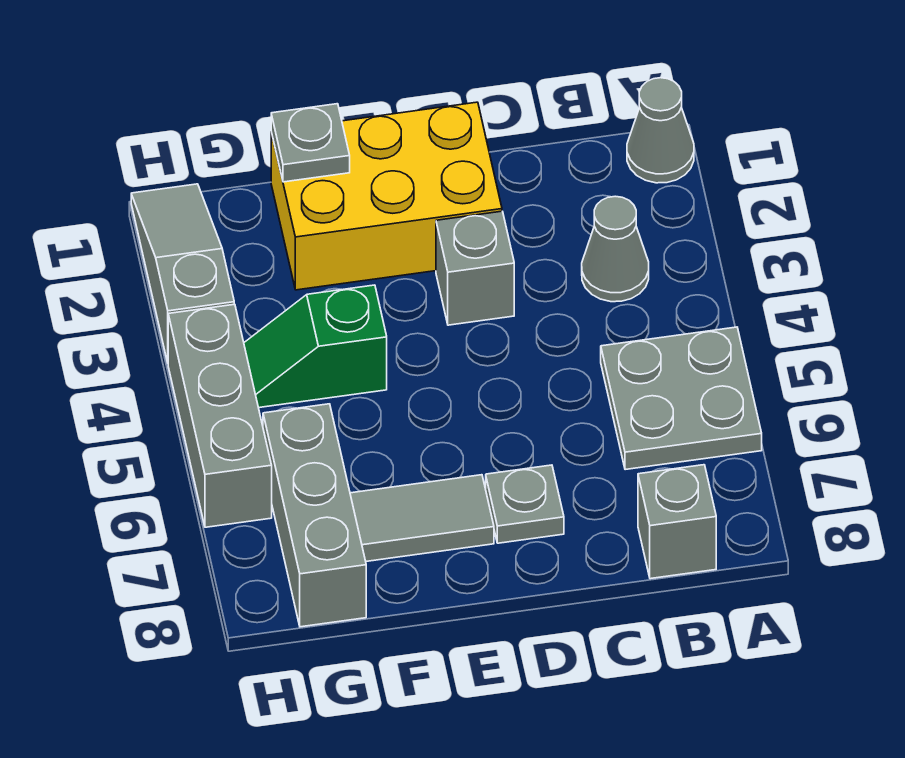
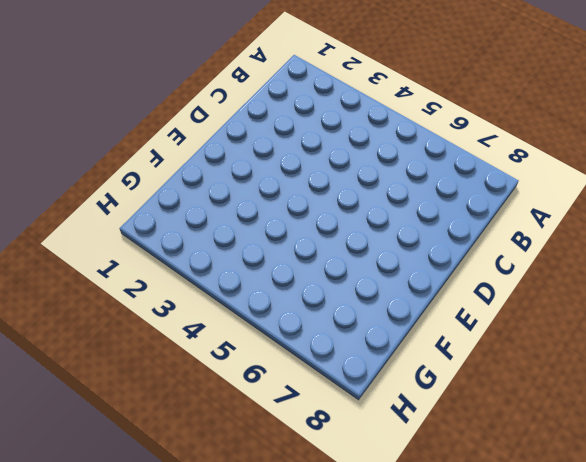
none -> grey cone A1 level 1
none -> grey plate A5:B6 level 1
none -> grey cone B3 level 1

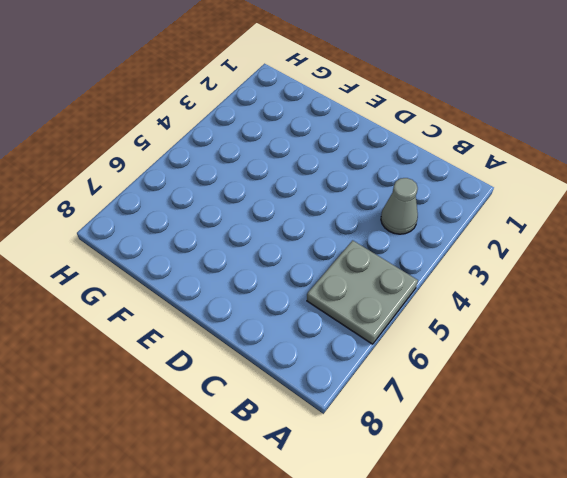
none -> grey cone A1 level 1
none -> grey brick B8 level 1
none -> yellow brick D1:F2 level 1

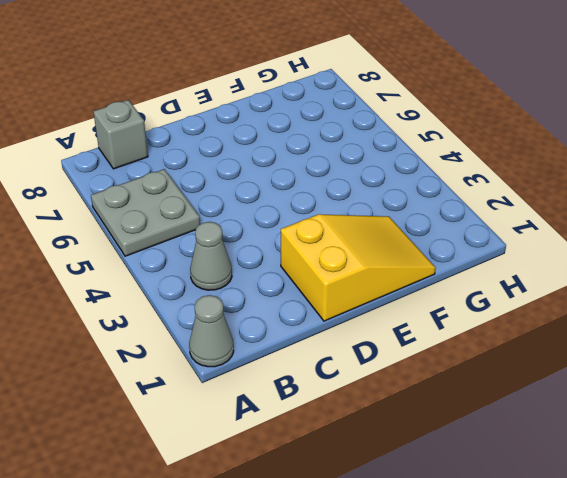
yellow slope D1:F2 level 1 top D -> yellow brick D1:F2 level 1
none -> grey brick D3 level 1
none -> grey plate D7 level 1
none -> grey tile E7:F7 level 1

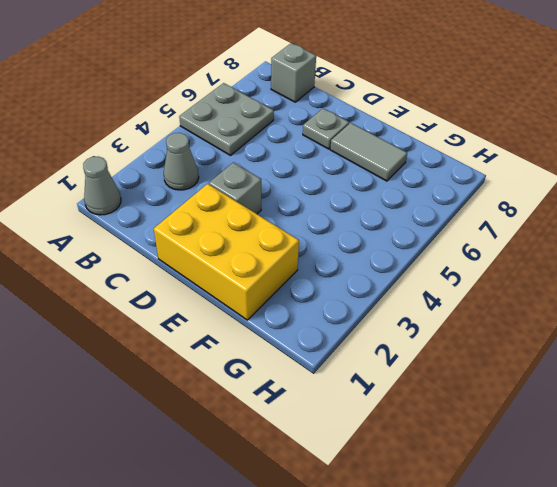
none -> green slope F4:G4 level 1 top F
none -> grey brick G6:G8 level 1
none -> grey slope H1:H3 level 1 top 3

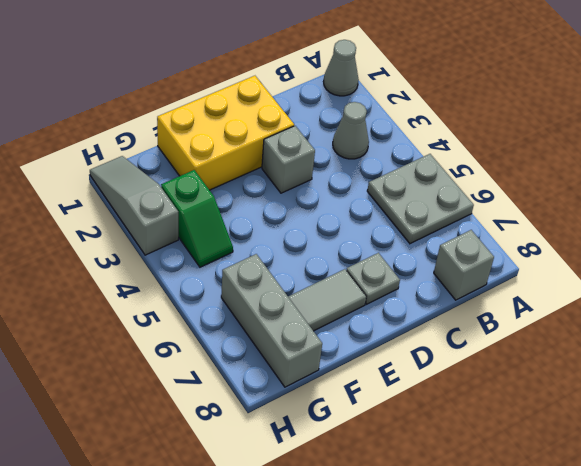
green slope G3:G4 level 1 top 3 -> green slope F4:G4 level 1 top F
none -> grey brick H4:H6 level 1
none -> grey plate F1 level 2

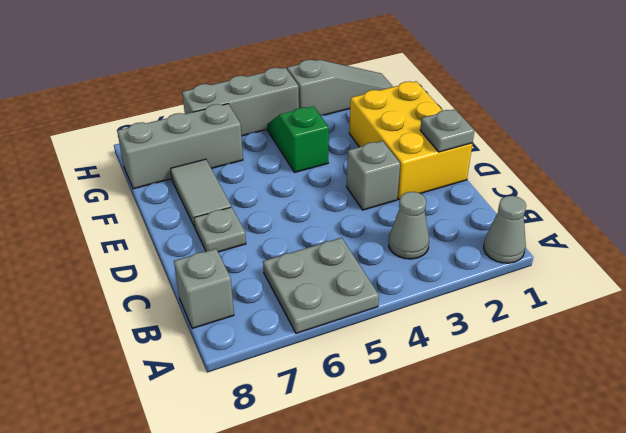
grey plate D1 level 2 -> grey plate F1 level 2

